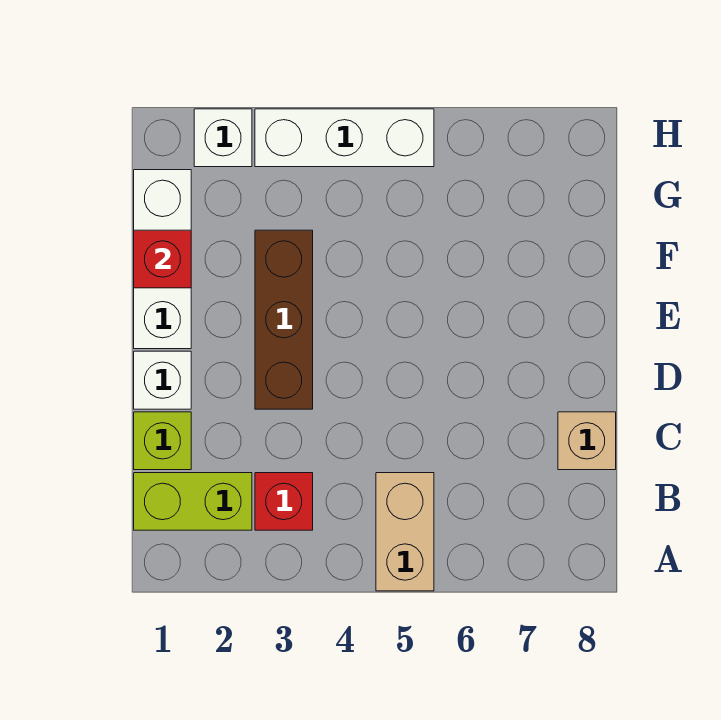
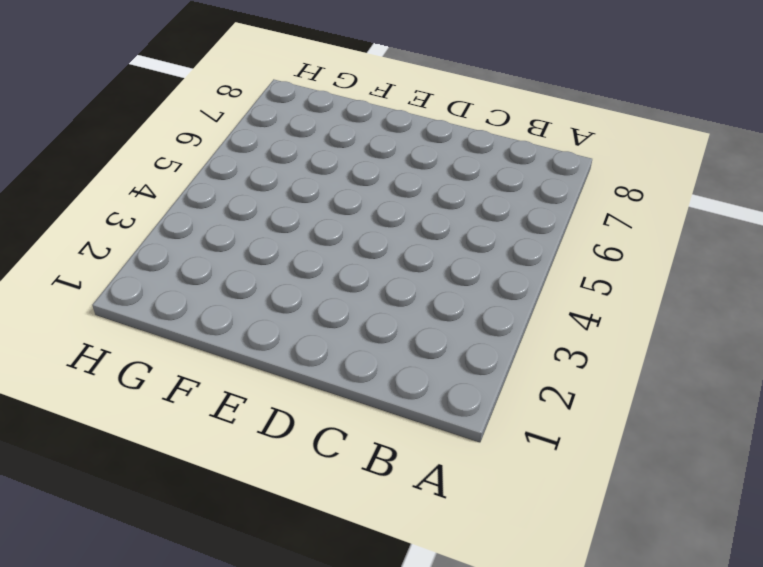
none -> tan brick A5:B5 level 1
none -> lime brick B1:B2 level 1

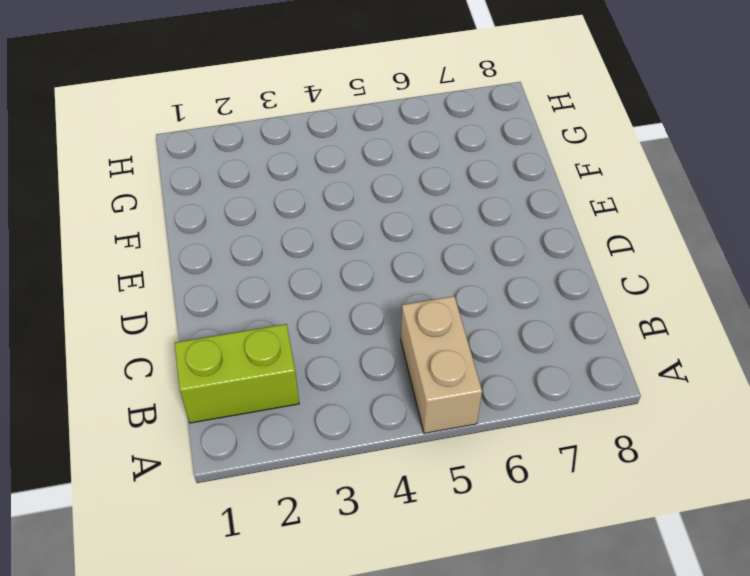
none -> red brick B3 level 1
none -> lime brick C1 level 1

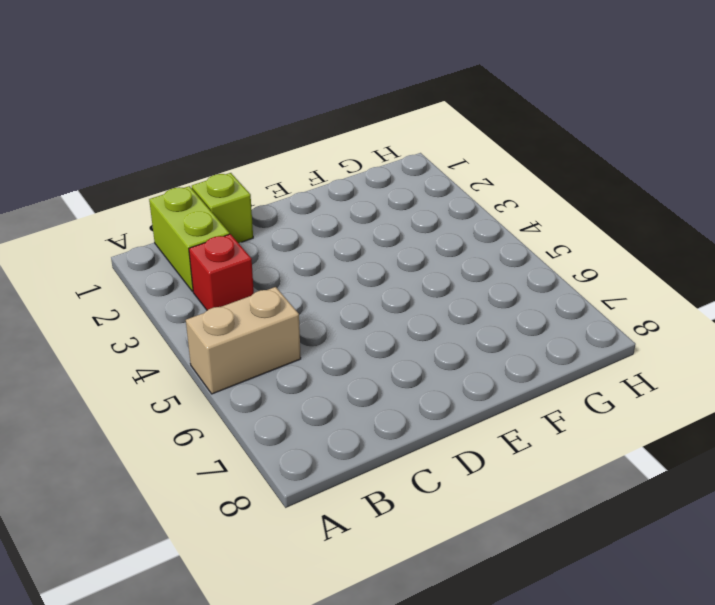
none -> tan brick C8 level 1
none -> white brick D1 level 1

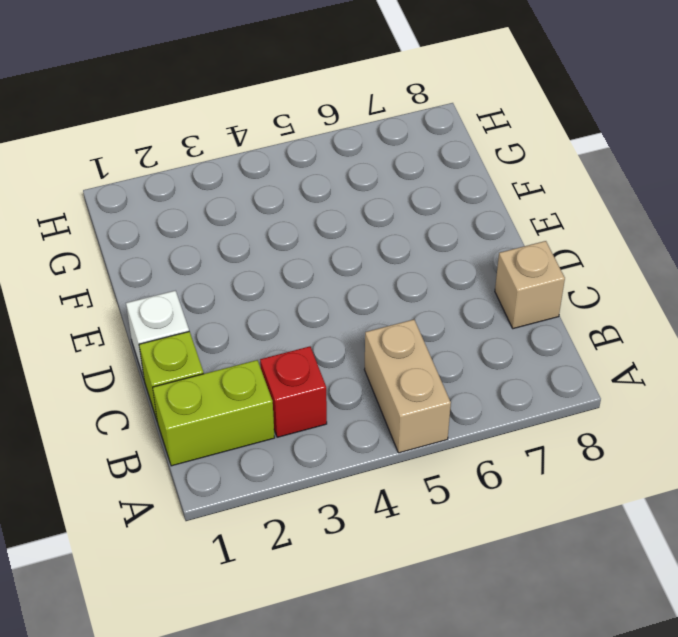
none -> brown brick D3:F3 level 1
none -> white brick E1:G1 level 1

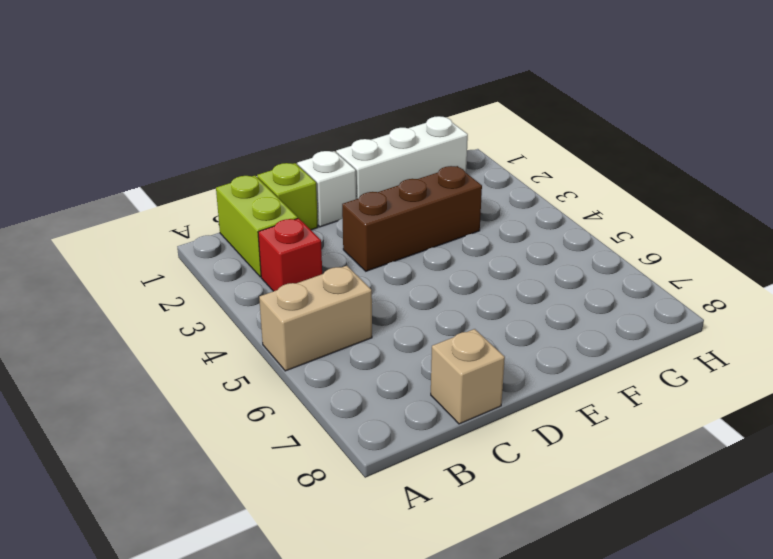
none -> white brick H2 level 1
none -> white brick H3:H5 level 1

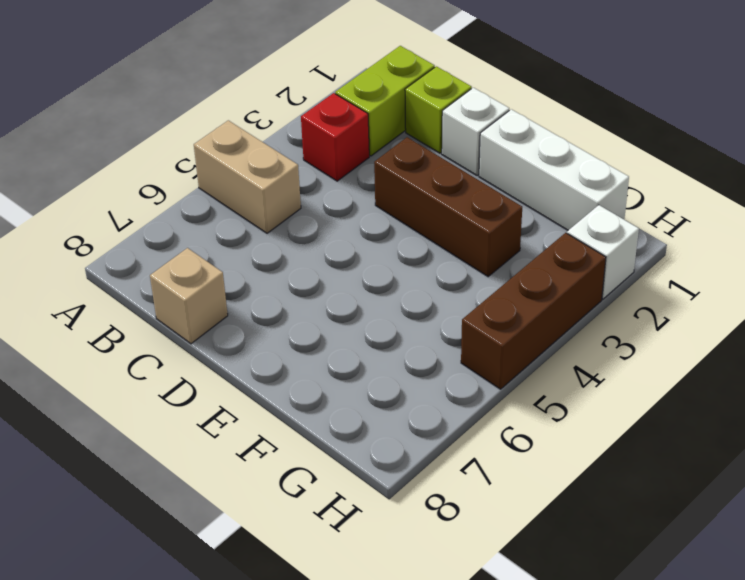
brown brick H3:H5 level 1 -> white brick H3:H5 level 1
none -> red brick F1 level 2

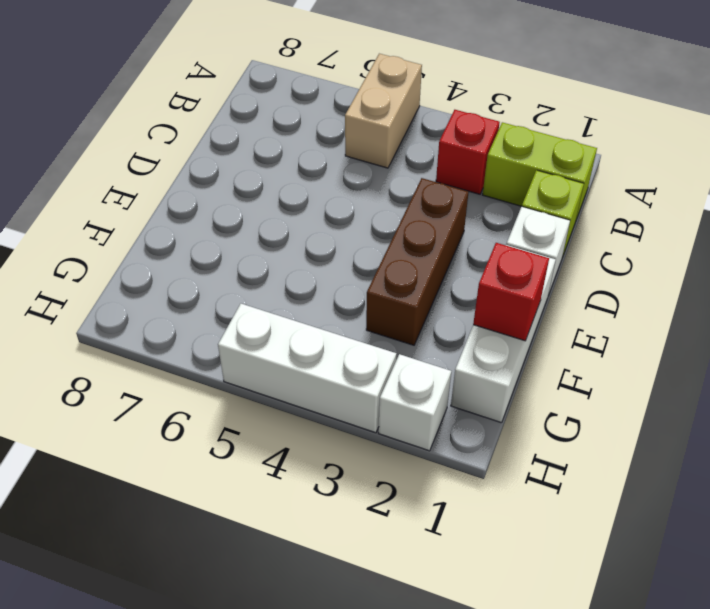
none -> tan brick C8 level 1

